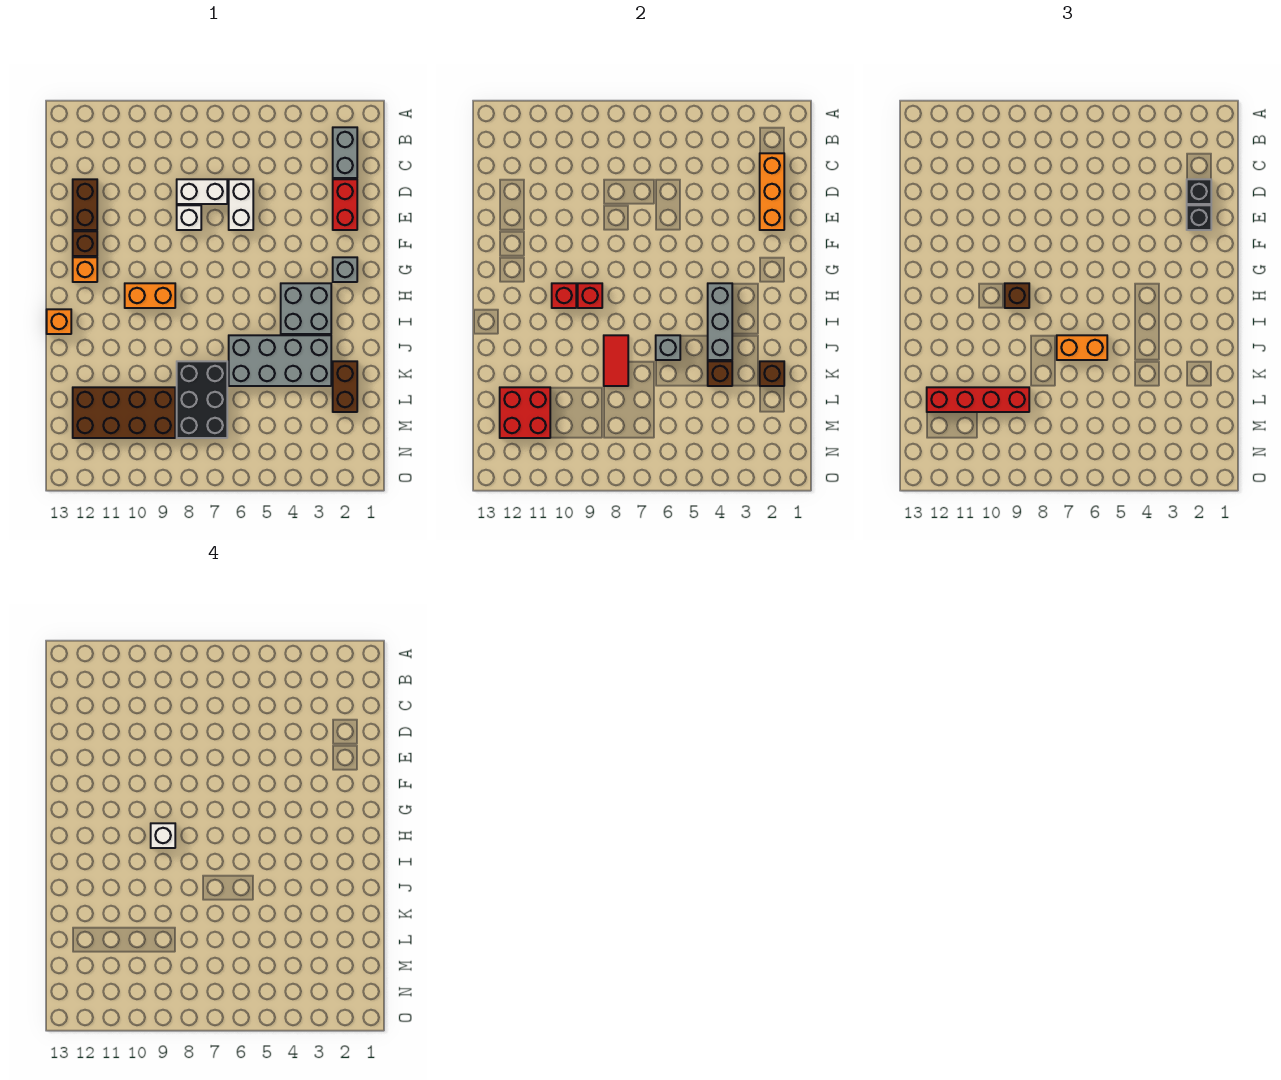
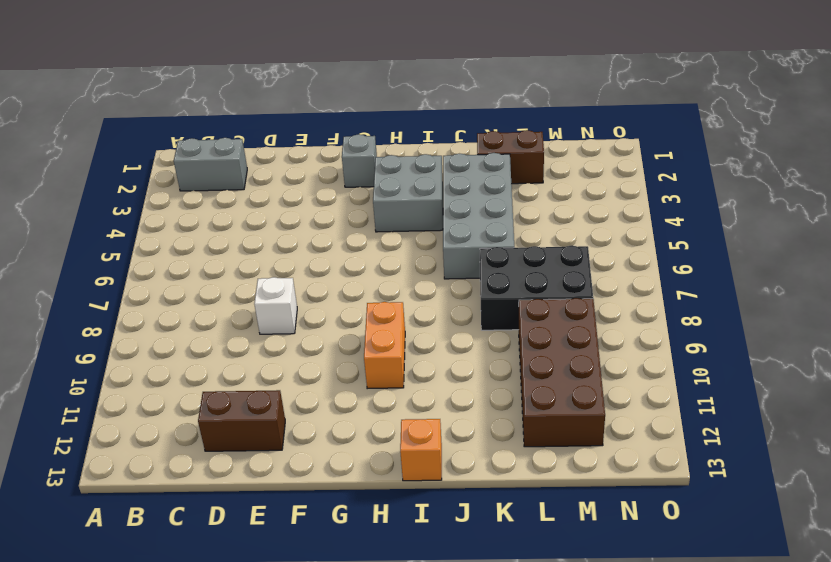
none -> red brick D2:E2 level 1
none -> white brick D6:E6 level 1
none -> white brick D7:D8 level 1
none -> brown brick F12 level 1

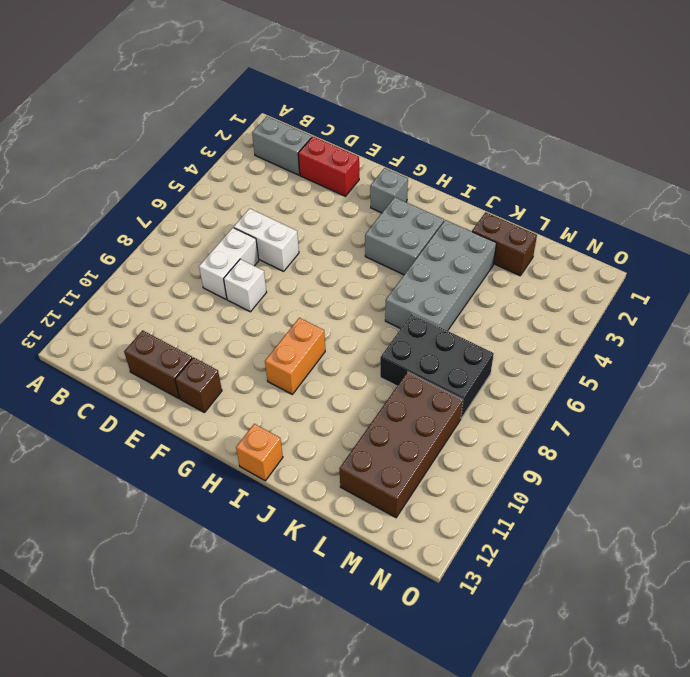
none -> orange brick G12 level 1
none -> orange brick C2:E2 level 2
none -> grey brick H4:J4 level 2
none -> red brick H9 level 2

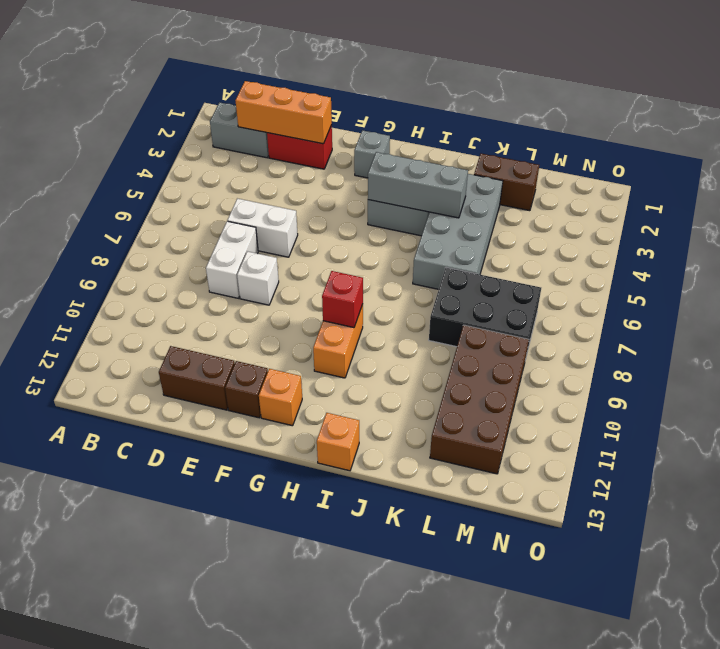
none -> red brick H10 level 2
none -> grey brick J6 level 2
none -> red tile J8:K8 level 2
none -> brown brick K2 level 2

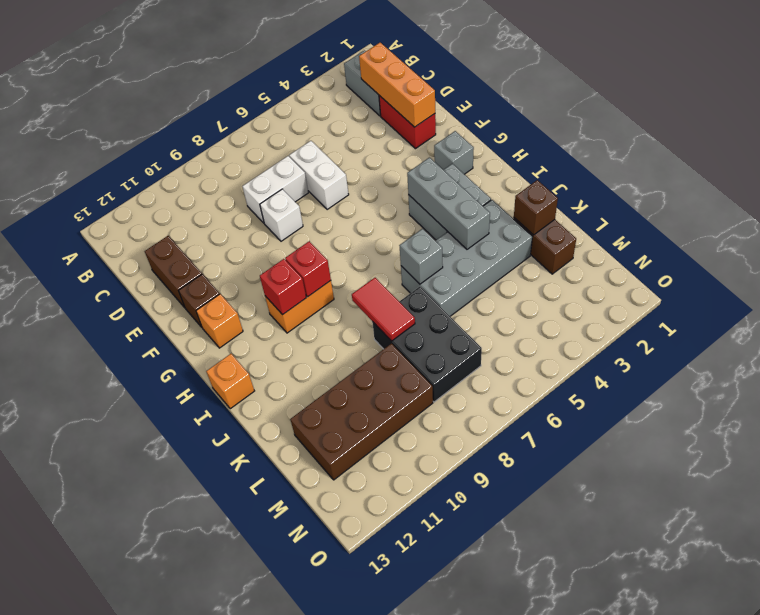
none -> brown brick K4 level 2
none -> red brick L11:M12 level 2
none -> black brick D2 level 3
none -> black brick E2 level 3

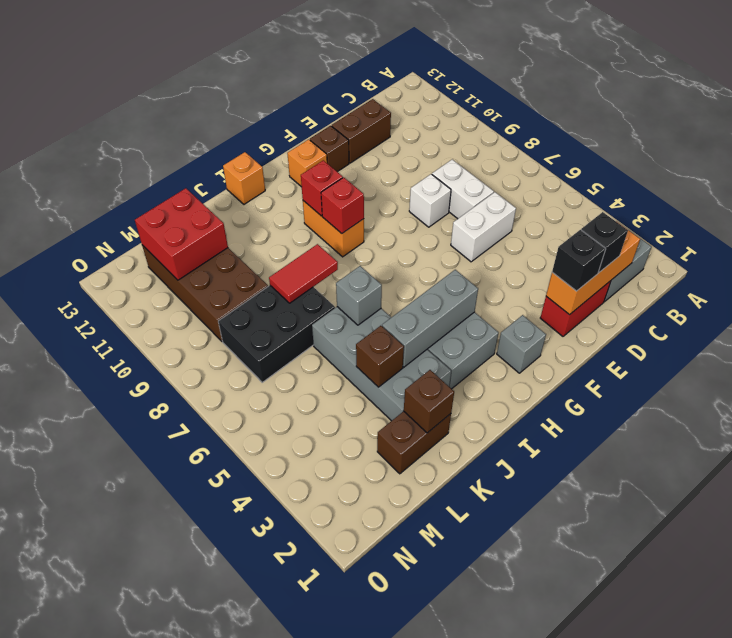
none -> brown brick H9 level 3
none -> orange brick J6:J7 level 3
none -> red brick L9:L12 level 3
none -> white brick H9 level 4

